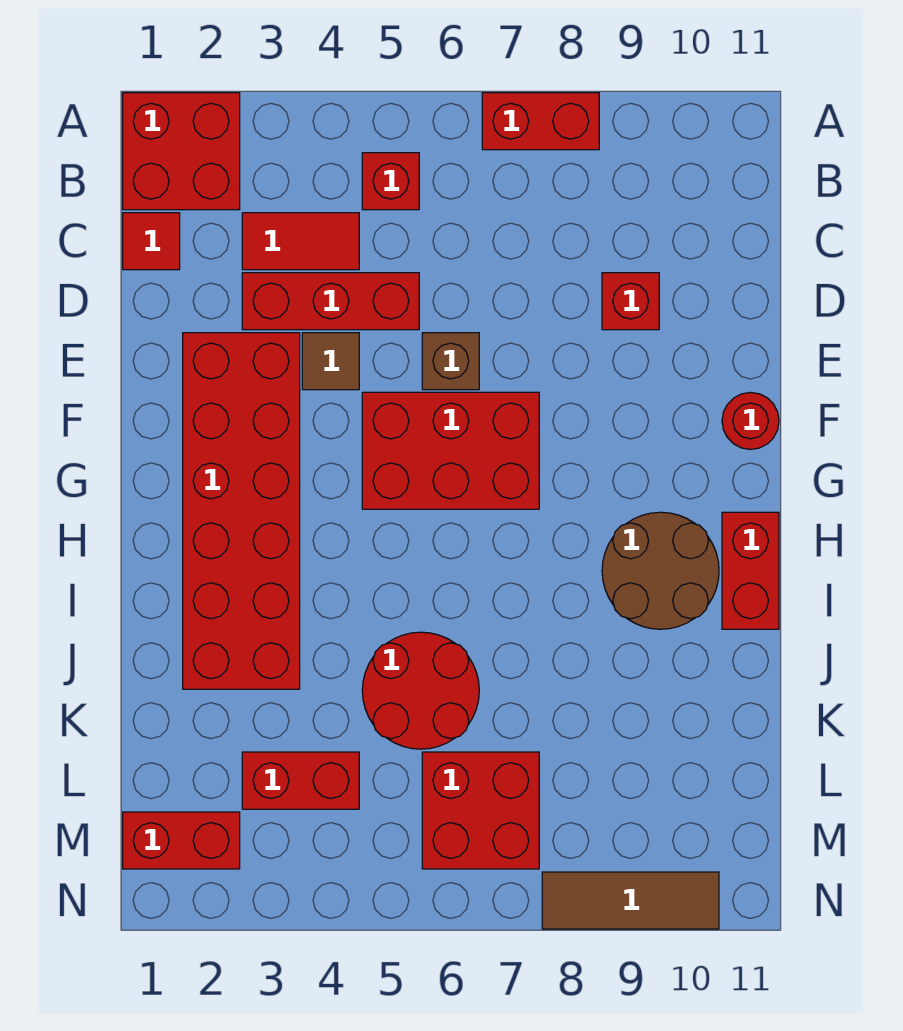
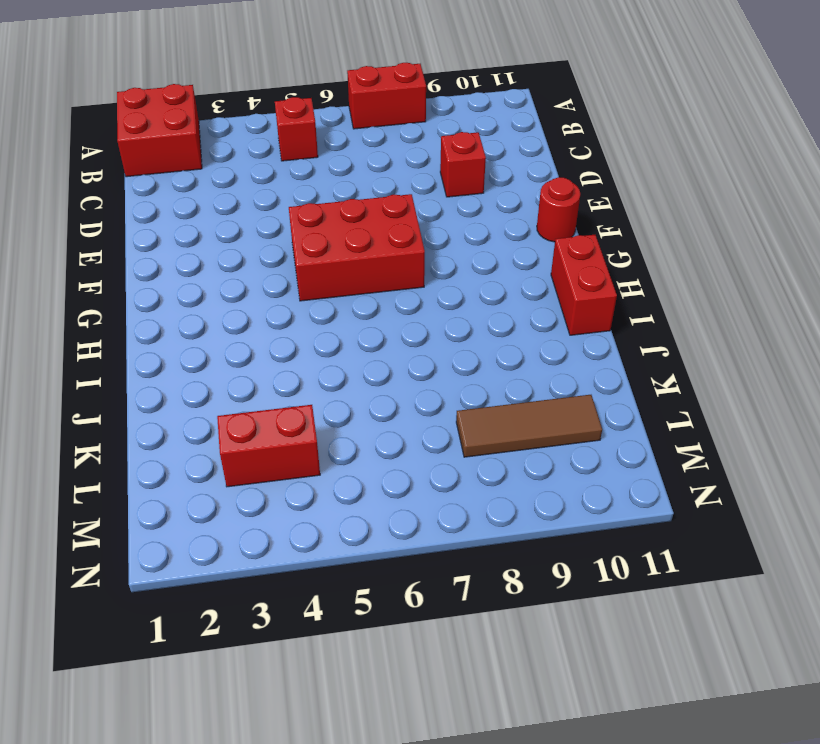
brown tile L8:L10 level 1 -> brown tile N8:N10 level 1
none -> red tile C1 level 1
none -> red tile C3:C4 level 1
none -> red brick D3:D5 level 1

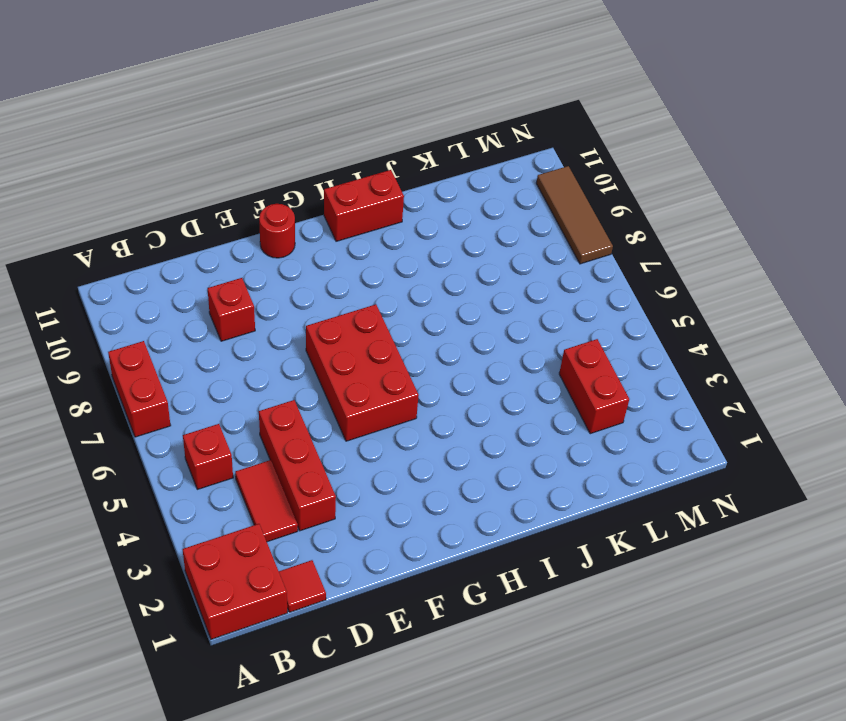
none -> red brick E2:J3 level 1
none -> brown tile E4 level 1
none -> brown brick E6 level 1

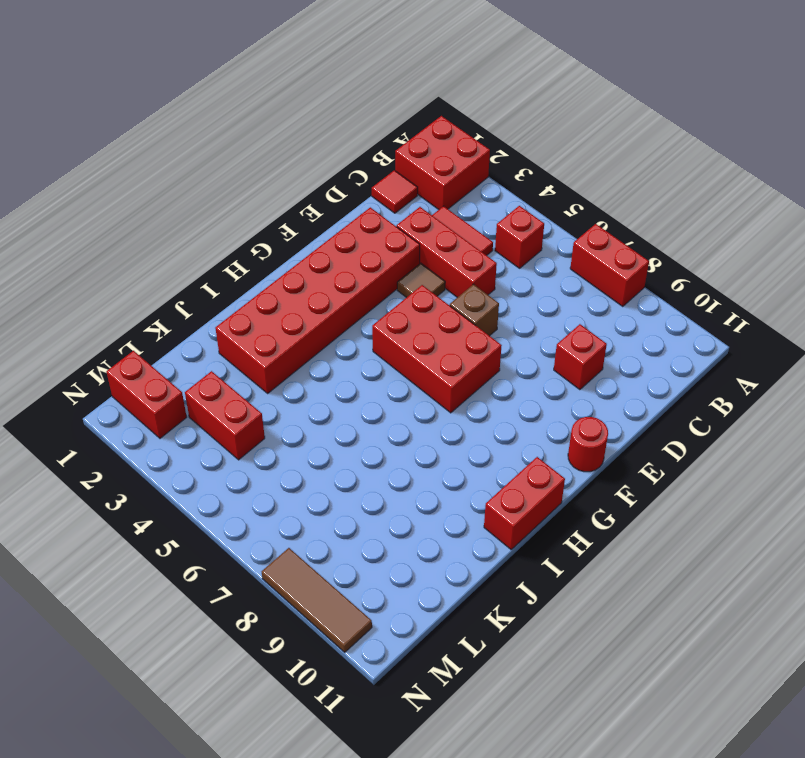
none -> brown round brick H9:I10 level 1
none -> red round brick J5:K6 level 1
none -> red brick L6:M7 level 1

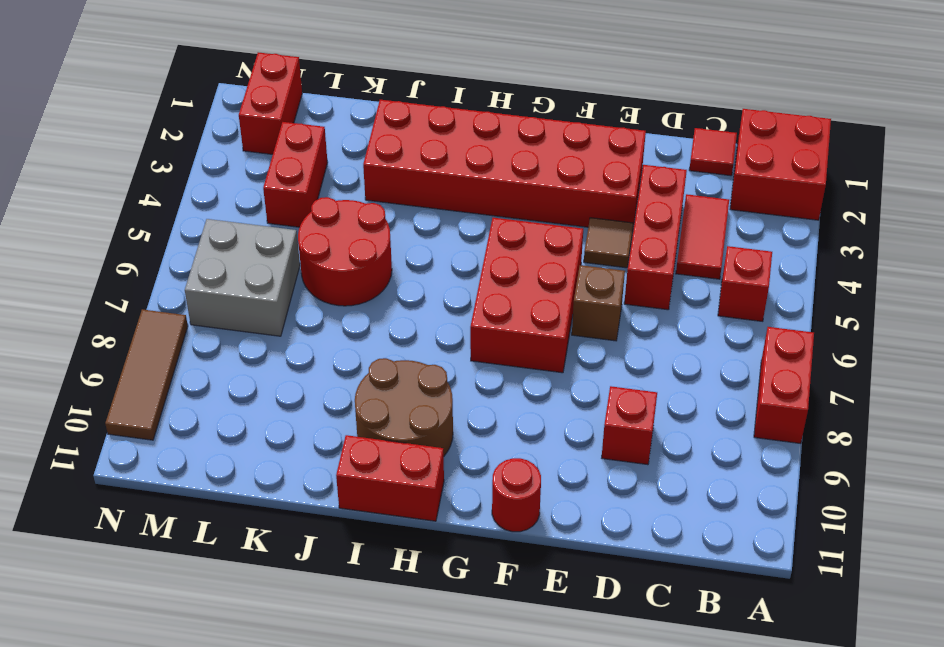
grey brick L6:M7 level 1 -> red brick L6:M7 level 1

